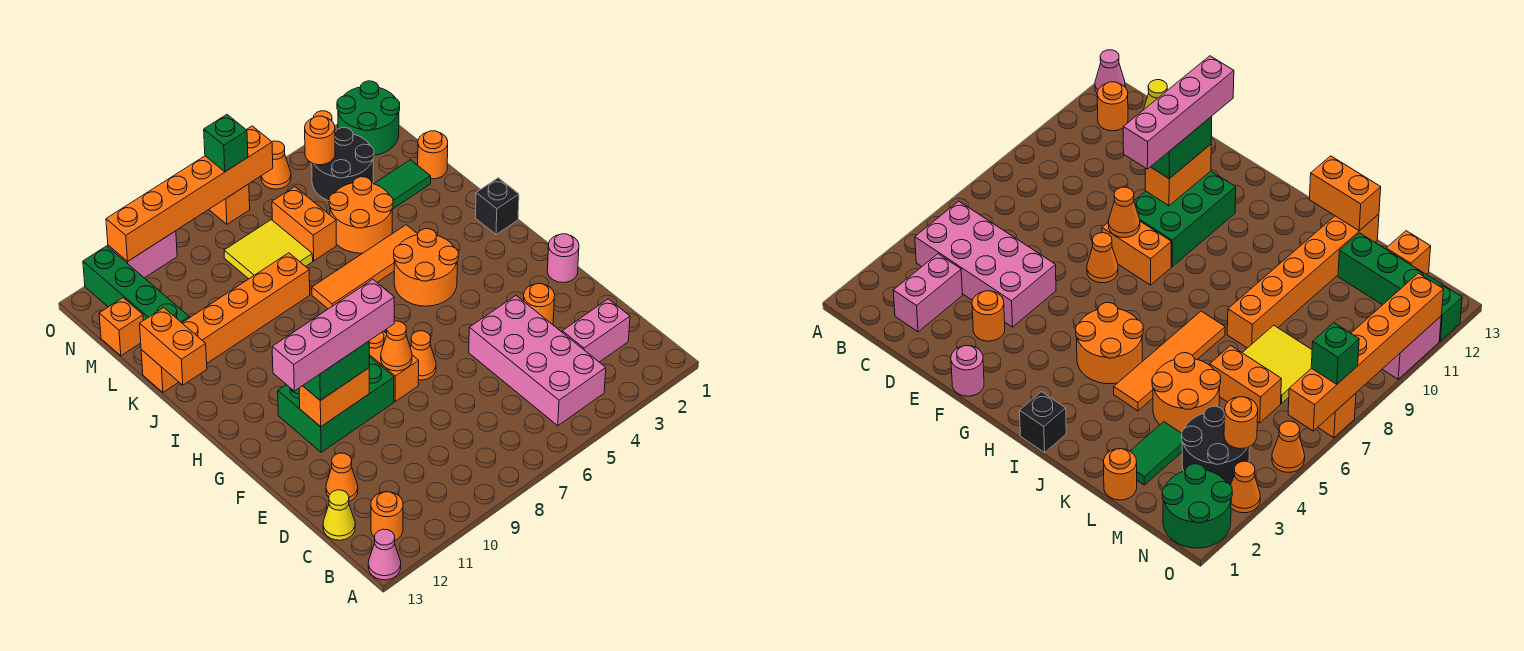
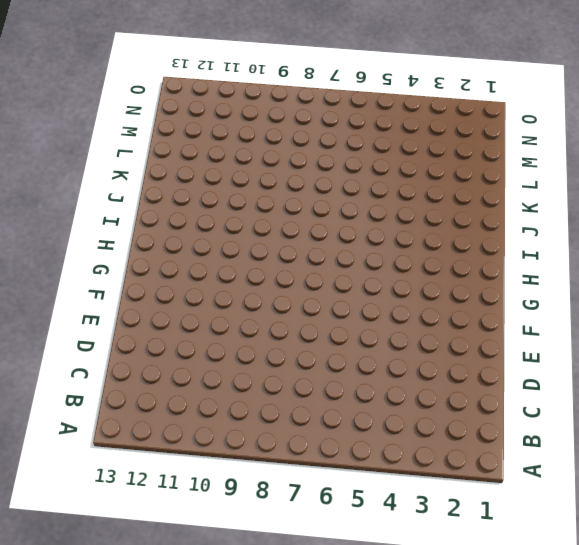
none -> pink cone A13 level 1
none -> pink brick B4:E5 level 1
none -> orange round brick B12 level 1
none -> pink brick C2:C3 level 1

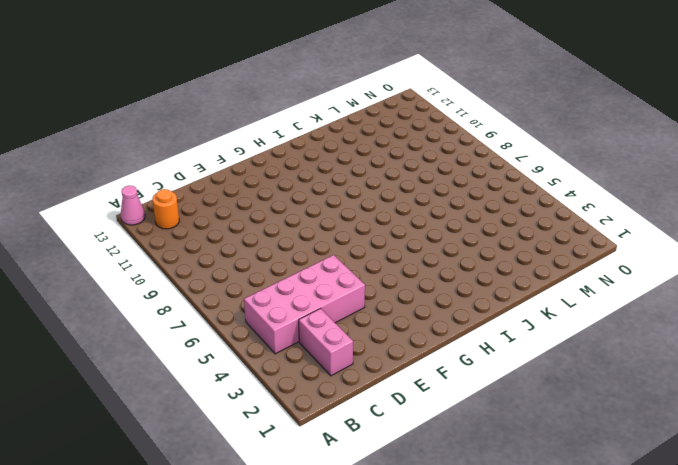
none -> yellow cone C13 level 1
none -> orange cone D12 level 1
none -> orange round brick E3 level 1
none -> pink round brick F1 level 1

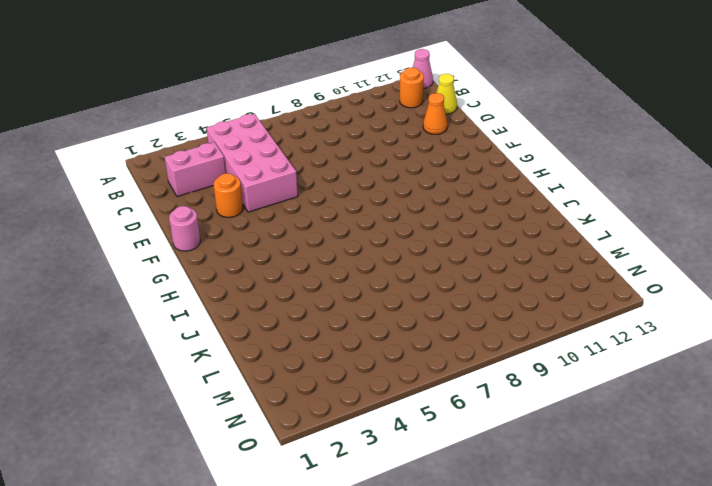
none -> orange cone F7 level 1
none -> orange brick F8:G8 level 1
none -> green brick F9:G11 level 1
none -> orange round brick H4:I5 level 1

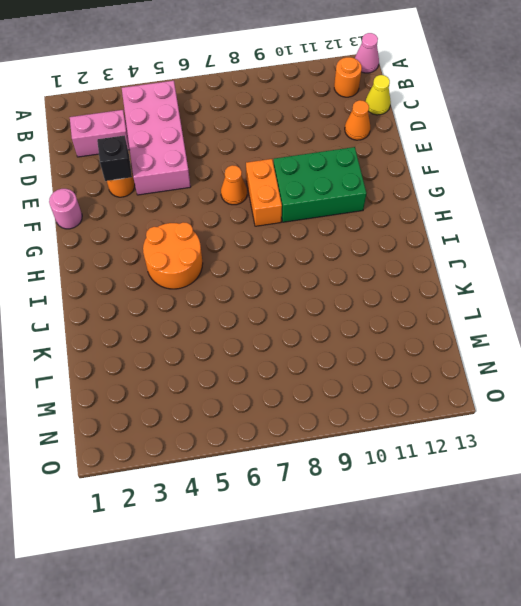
black brick E3 level 2 -> black brick I1 level 1
none -> orange tile J4:J7 level 1
none -> orange round brick K4:L5 level 1
none -> orange brick K8:K13 level 1
none -> orange round brick L1 level 1

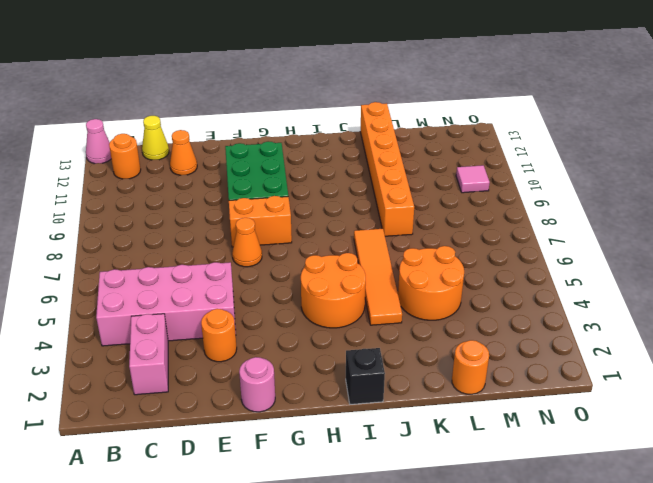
pink tile N10 level 1 -> none
none -> green tile L2:L3 level 1
none -> orange brick L6:M6 level 1
none -> yellow tile L7:M8 level 1
none -> green brick L12:O12 level 1

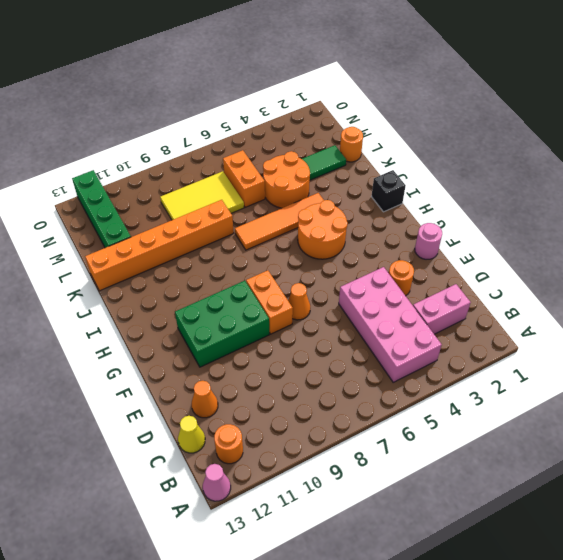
yellow tile L7:M9 level 1 -> yellow tile L7:M8 level 1
none -> black round brick M3:N4 level 1
none -> orange brick M13 level 1
none -> green round brick N1:O2 level 1
none -> orange cone O3 level 1

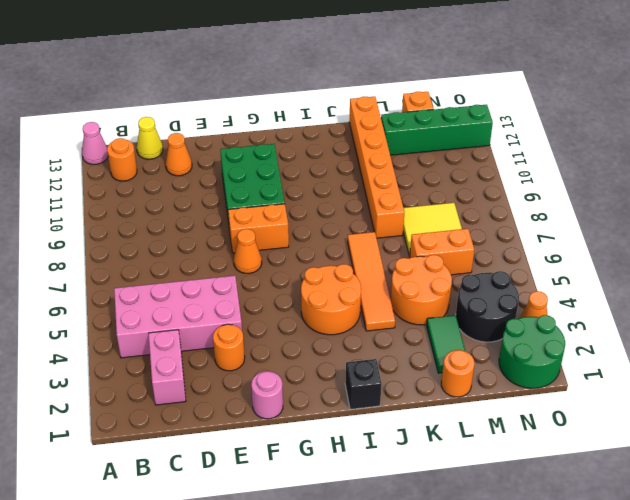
none -> orange cone O5 level 1
none -> orange brick O7 level 1
none -> pink brick O10:O11 level 1
none -> orange cone F8 level 2

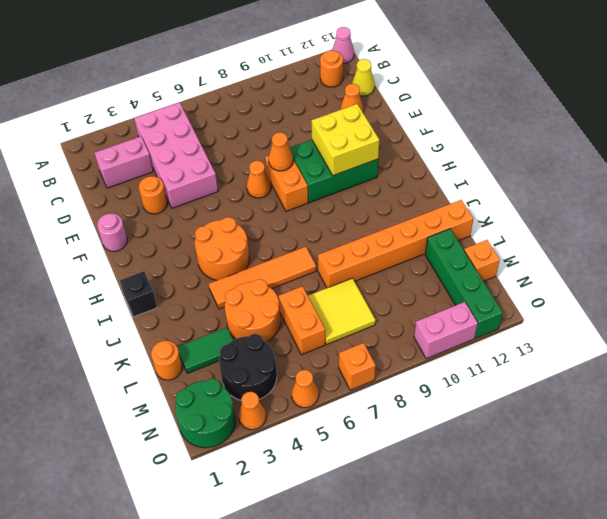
yellow brick F10:G11 level 2 -> orange brick F10:F11 level 2
none -> orange brick J13:K13 level 2
none -> orange round brick N4 level 2
none -> orange brick O6:O11 level 2
none -> green brick F10:F11 level 3

